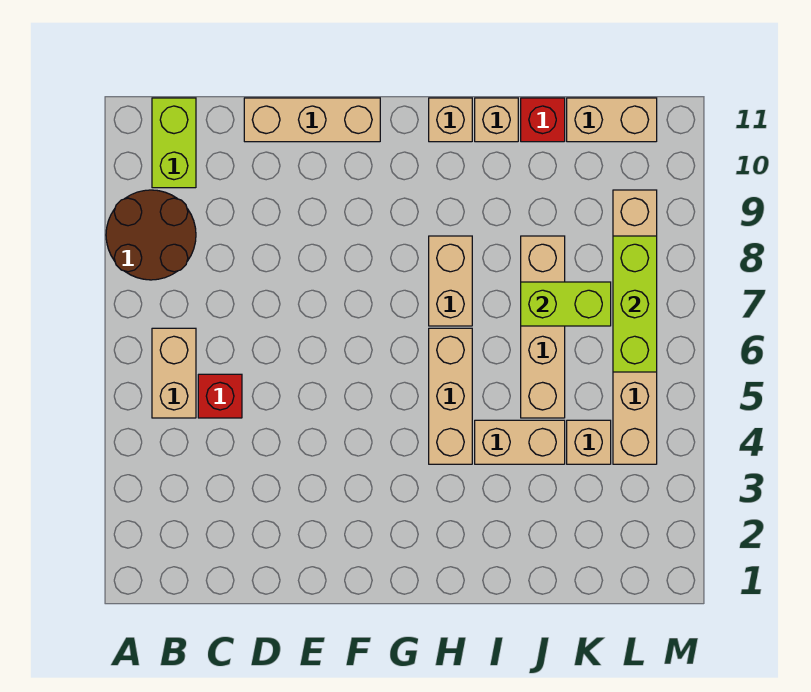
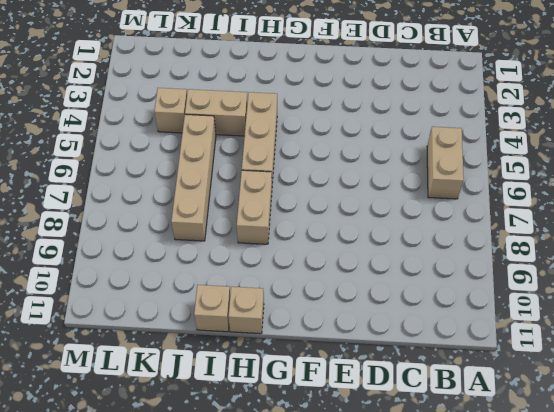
none -> brown round brick A8:B9 level 1
none -> lime brick B10:B11 level 1
none -> red brick C5 level 1

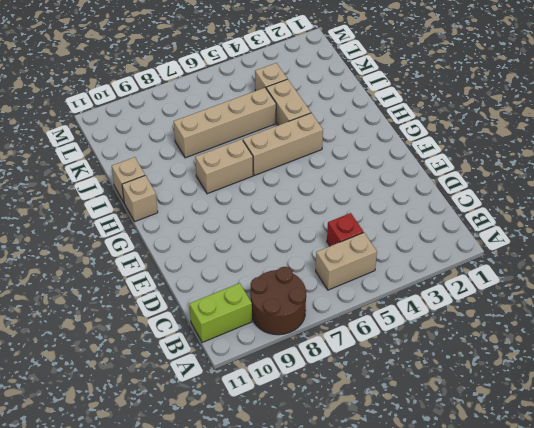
none -> tan brick D11:F11 level 1
none -> red brick J11 level 1
none -> tan brick K11:L11 level 1

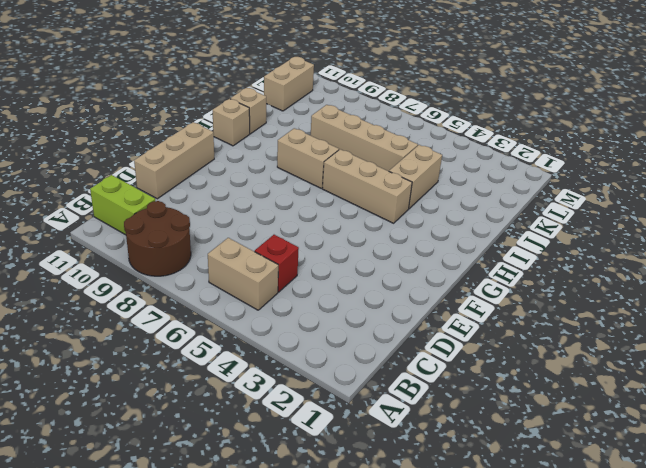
none -> red brick J11 level 1
none -> tan brick K4 level 1
none -> tan brick L4:L9 level 1

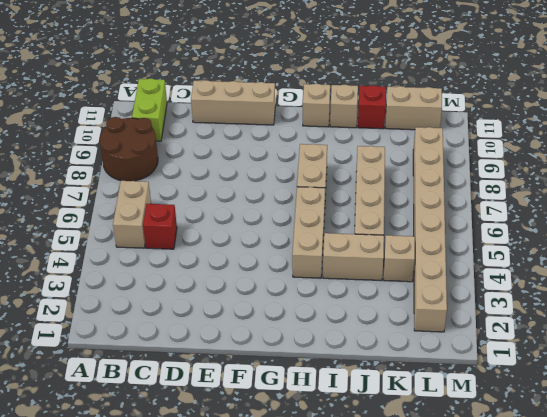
tan brick L2:L9 level 1 -> tan brick L4:L9 level 1
none -> lime brick J7:K7 level 2
none -> lime brick L6:L8 level 2

